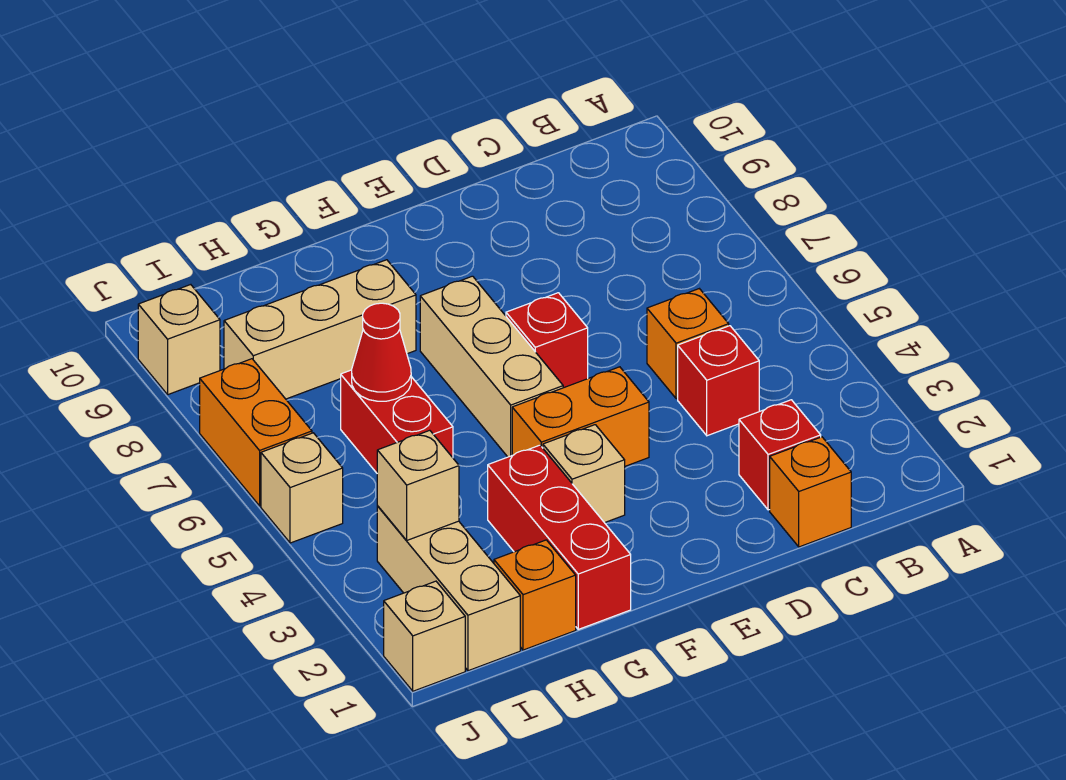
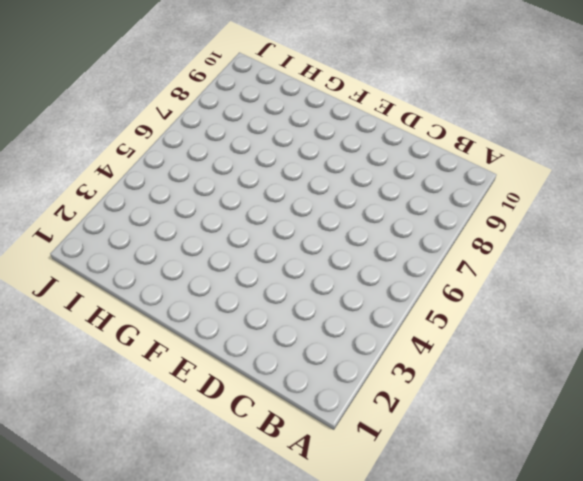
none -> orange brick C1 level 1
none -> red brick C2 level 1
none -> red brick C4 level 1

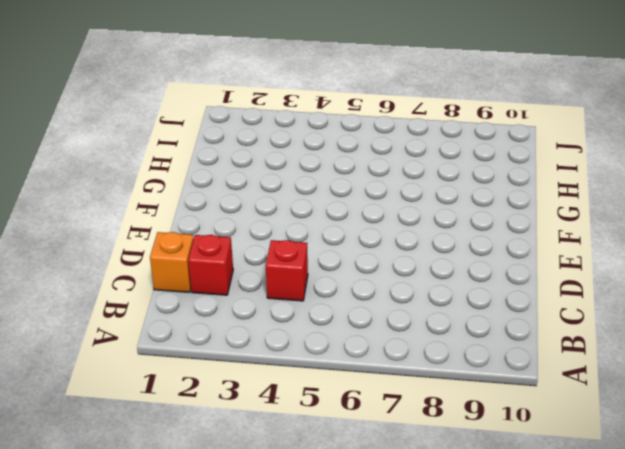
none -> orange brick C5 level 1
none -> orange brick E4:F4 level 1
none -> red brick E6 level 1

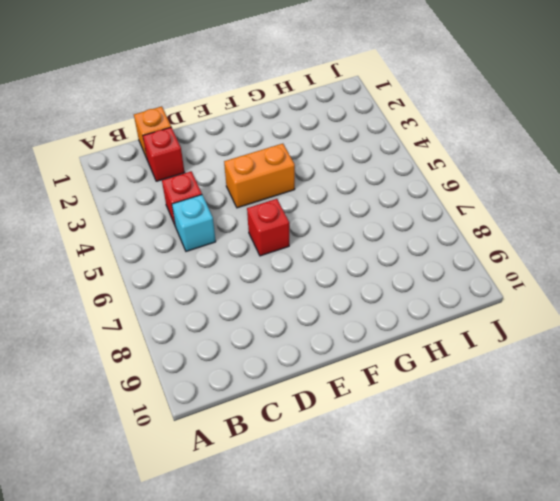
cyan brick C5 level 1 -> orange brick C5 level 1
none -> tan brick F3 level 1
none -> tan brick F5:F7 level 1
none -> red brick G1:G3 level 1

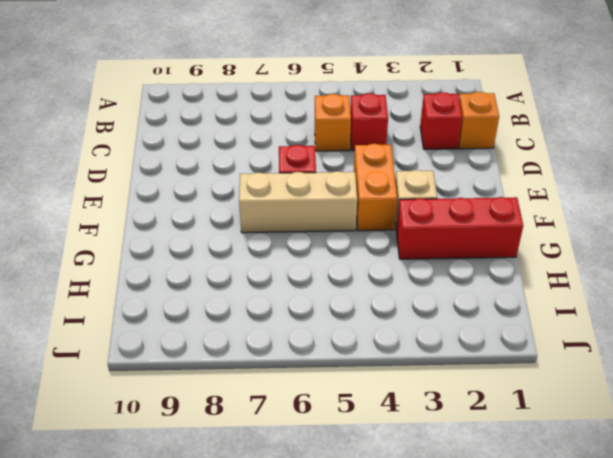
none -> tan brick G8:I8 level 1
none -> orange brick H1 level 1
none -> red brick H5:H6 level 1

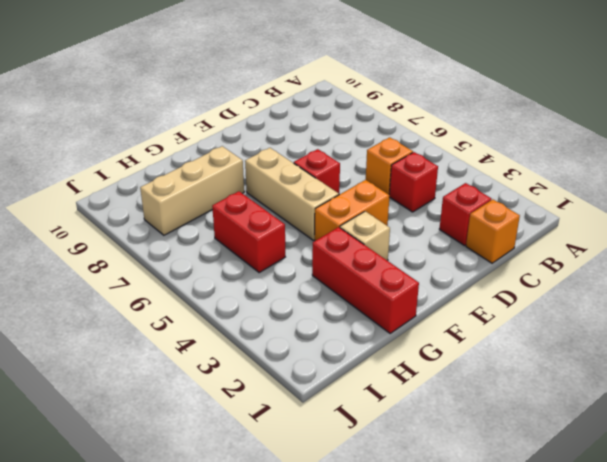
none -> orange brick H1 level 1
none -> tan brick I1:I3 level 1
none -> tan brick J1 level 1

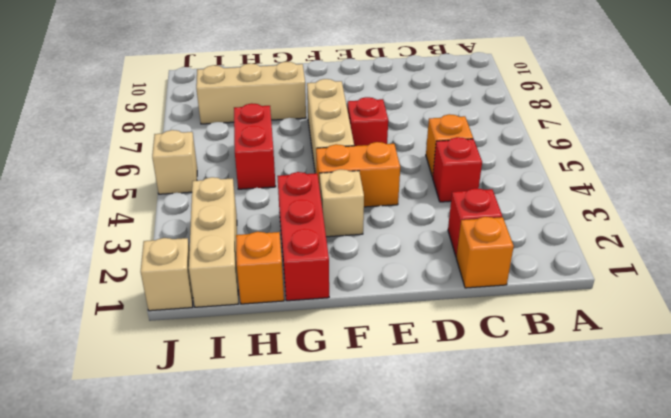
none -> orange brick J6:J7 level 1
none -> tan brick J9 level 1
none -> red cone H6 level 2

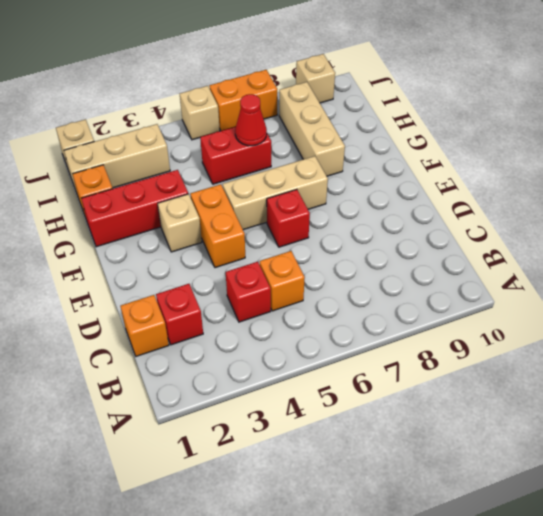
none -> tan brick I3 level 2

